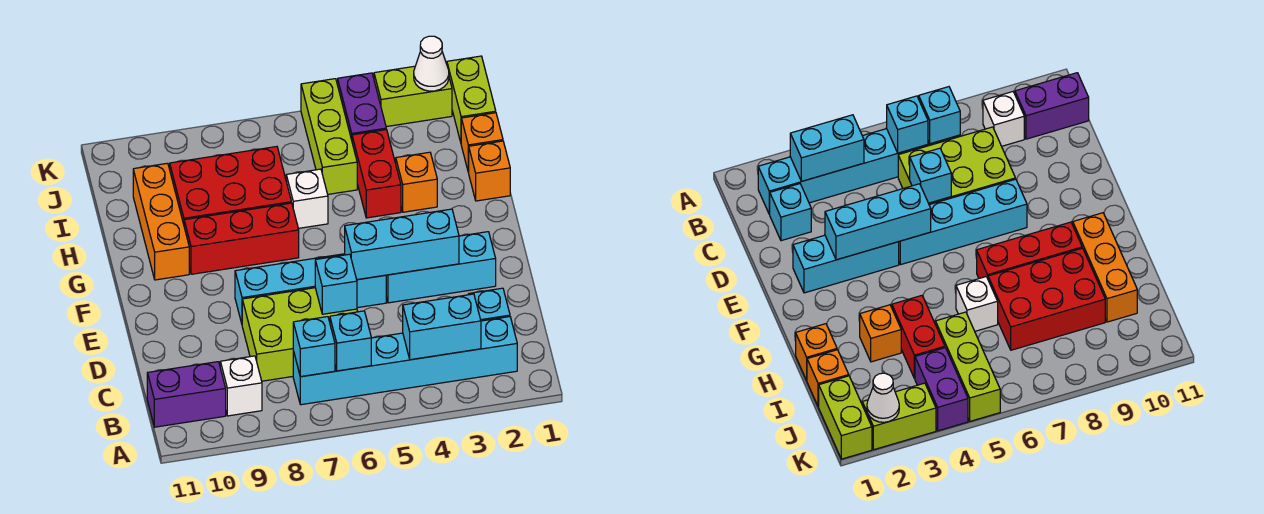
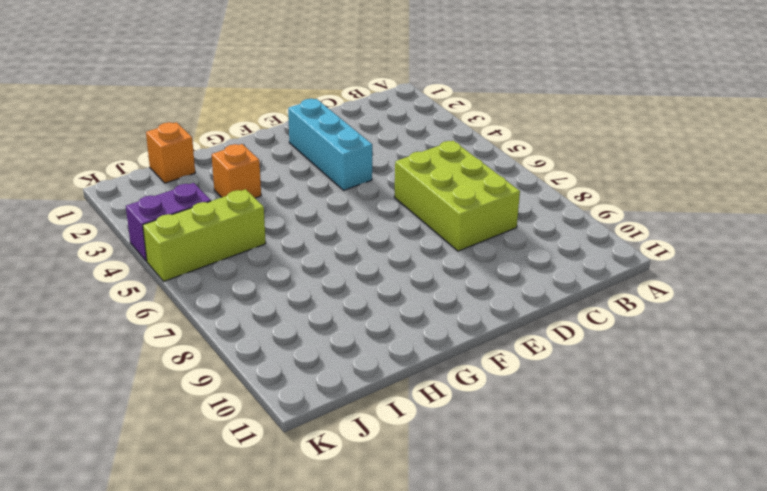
none -> cyan brick B2:B7 level 1
none -> white brick B9 level 1
none -> purple brick B10:B11 level 1

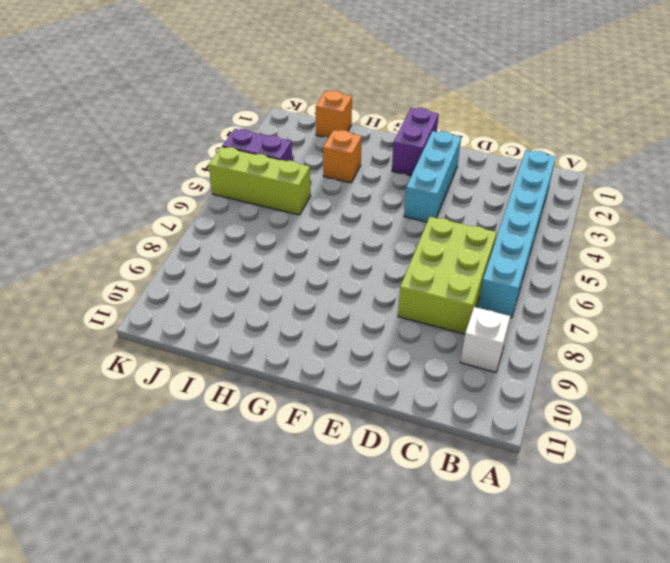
purple brick F1:F2 level 1 -> purple brick B10:B11 level 1
none -> cyan brick C2 level 1
none -> cyan brick E5:E8 level 1
none -> red brick G7:G9 level 1

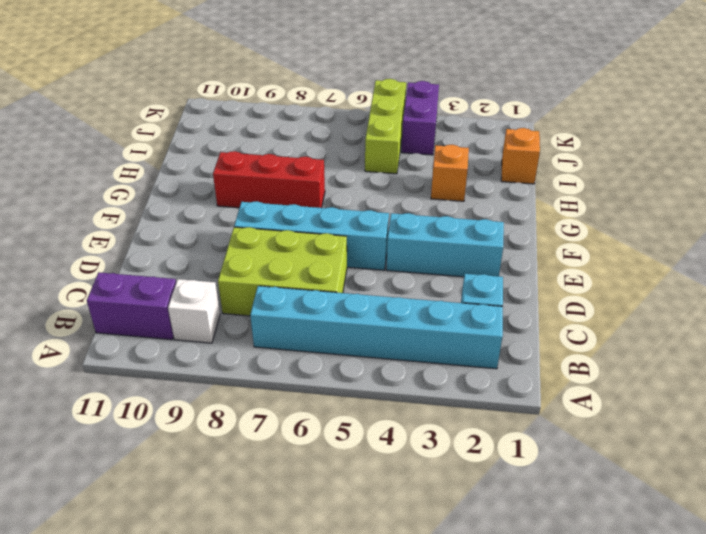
none -> orange brick G10:I10 level 1
none -> orange brick H1 level 1
none -> red brick H4:I4 level 1

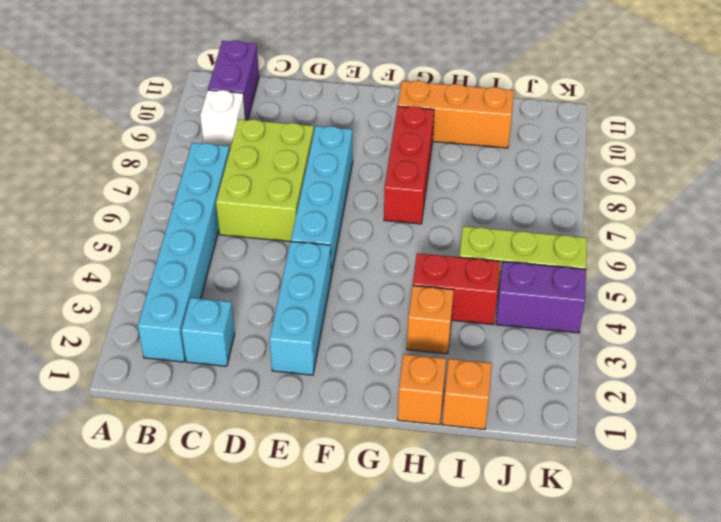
none -> white brick H6 level 1
none -> red brick H7:I9 level 1
none -> lime brick J1:K1 level 1

